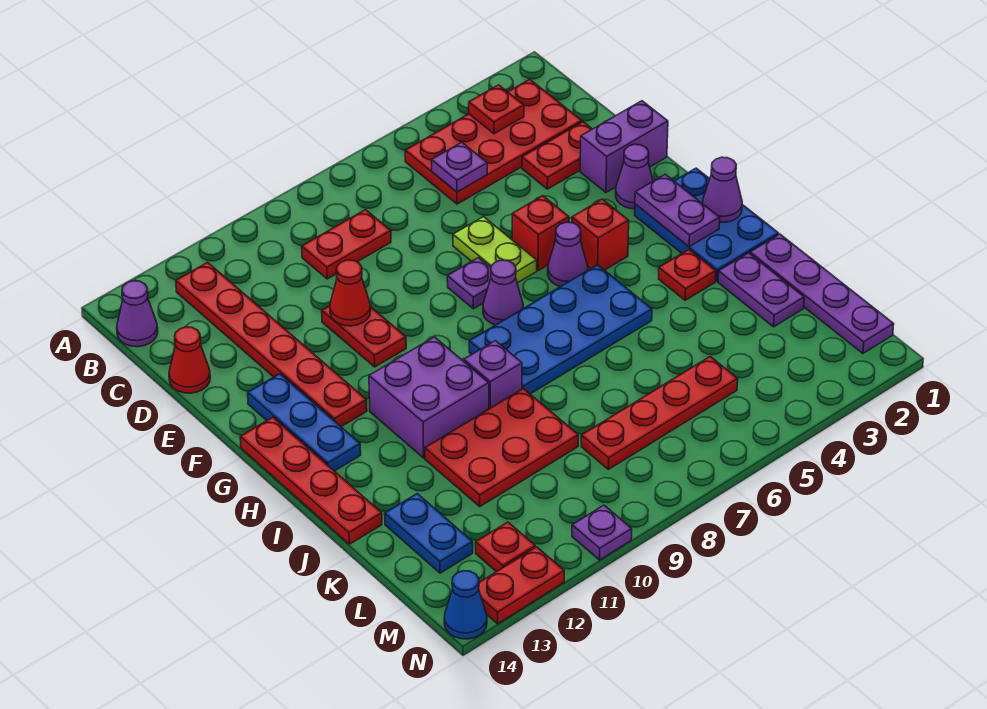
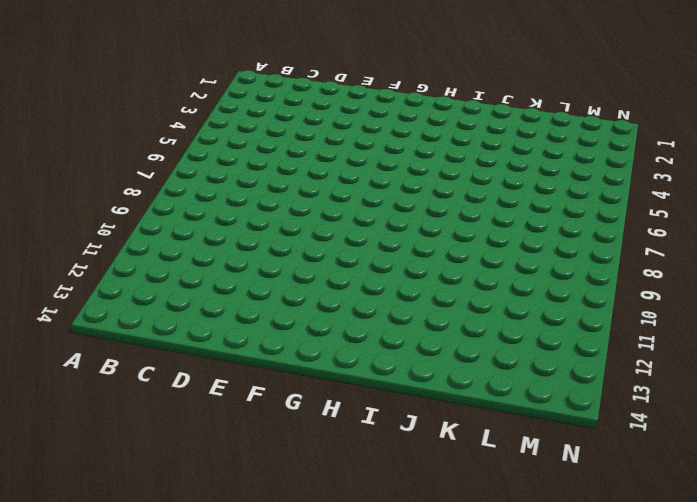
none -> red plate B2:C5 level 1
none -> red plate B12:G12 level 1
none -> purple cone B14 level 1
none -> red plate C8:C9 level 1

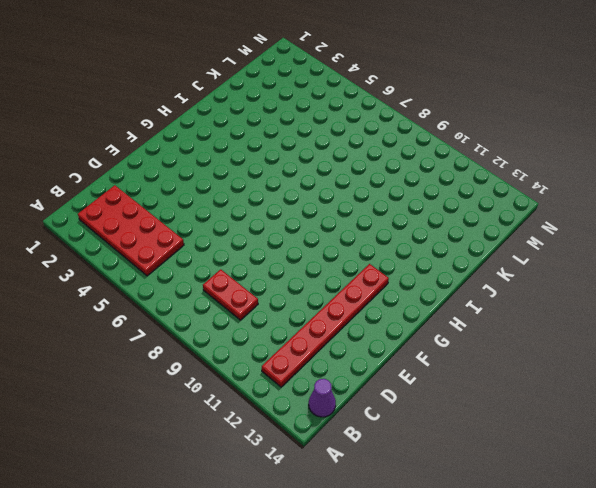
none -> red plate D2:D3 level 1
none -> red cone D14 level 1
none -> purple brick E1:E2 level 1
none -> lime plate E6:F6 level 1

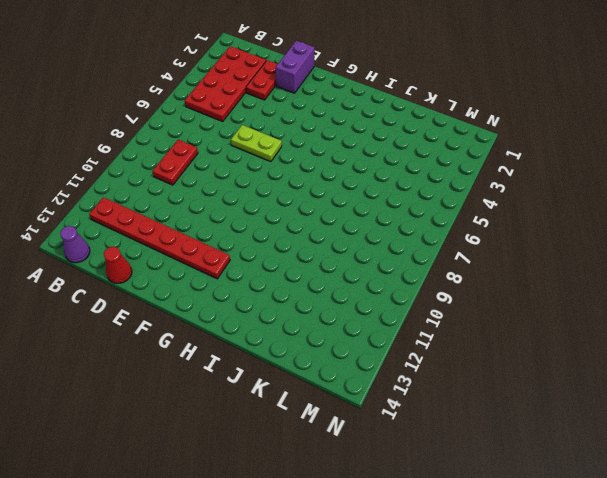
none -> red plate E10:F10 level 1
none -> purple cone F2 level 1
none -> red brick F5 level 1
none -> purple plate F7 level 1

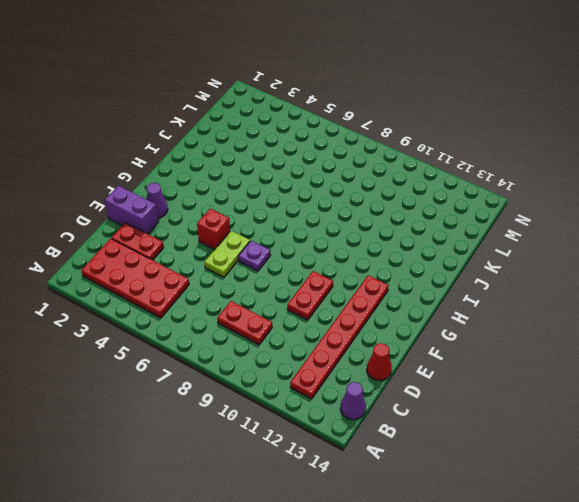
none -> blue plate F13:H13 level 1
none -> blue plate G1:I2 level 1
none -> red brick G4 level 1
none -> purple cone G5 level 1

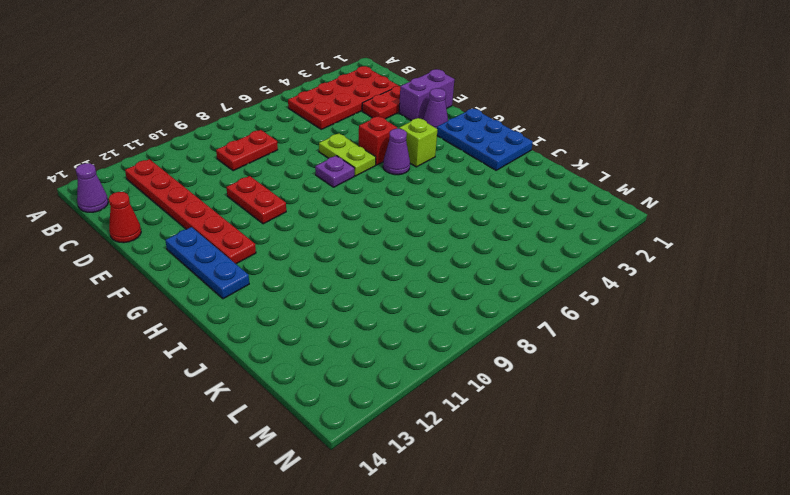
lime brick G4 level 1 -> red brick G4 level 1
none -> purple cone G7 level 1
none -> red plate G14:J14 level 1
none -> blue plate H5:I8 level 1
none -> purple brick H10:I11 level 1

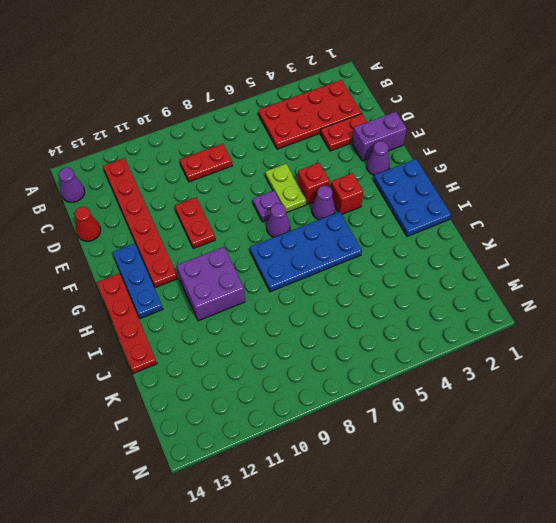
none -> red plate I3 level 1
none -> purple brick I9 level 1
none -> purple plate J1:M1 level 1
none -> purple plate J2:K2 level 1

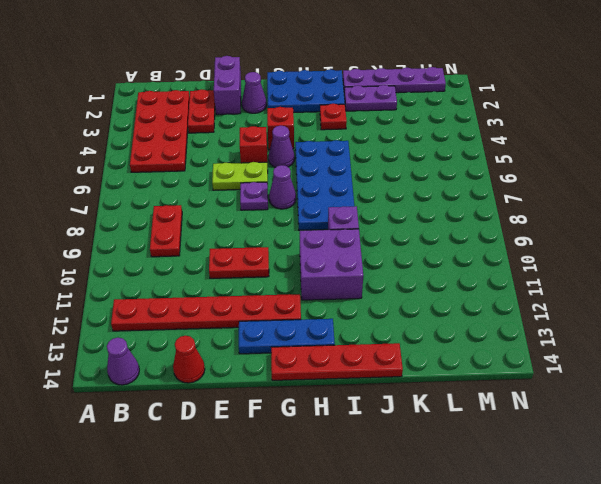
none -> red plate J9:K11 level 1
none -> blue plate K13:L13 level 1
none -> red plate L5:L8 level 1
none -> red plate M12 level 1

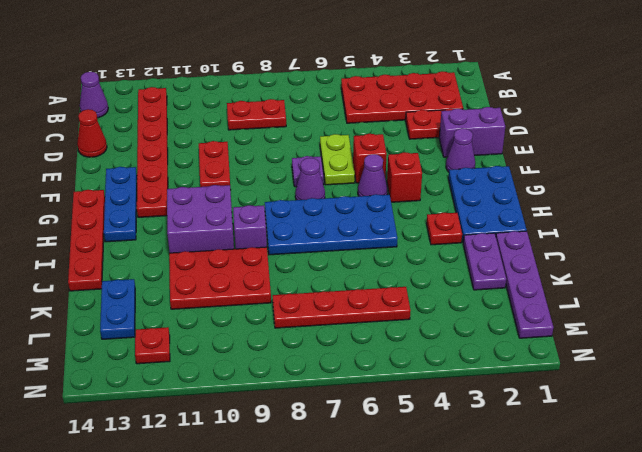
none -> purple plate N10 level 1
none -> red plate N12:N13 level 1
none -> blue cone N14 level 1
none -> red plate B3 level 2

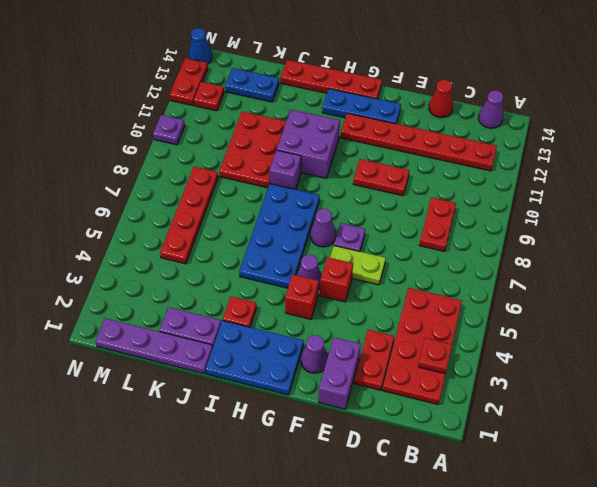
none -> purple plate C5 level 2
none -> red cone E10 level 2
none -> purple plate G2:H2 level 2
none -> purple cone H1 level 2

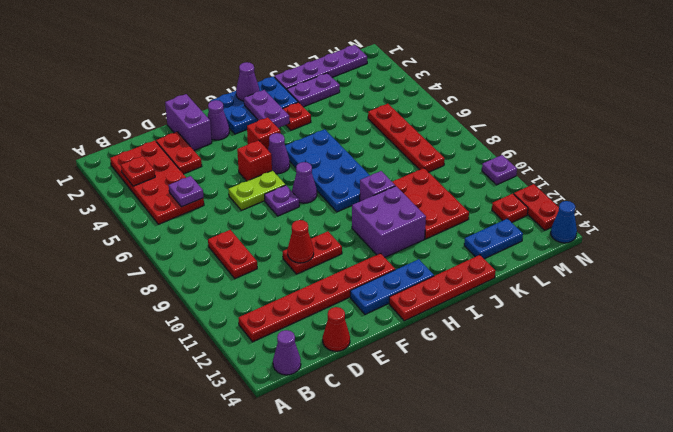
purple plate H2:H3 level 2 -> purple plate G2:H2 level 2

